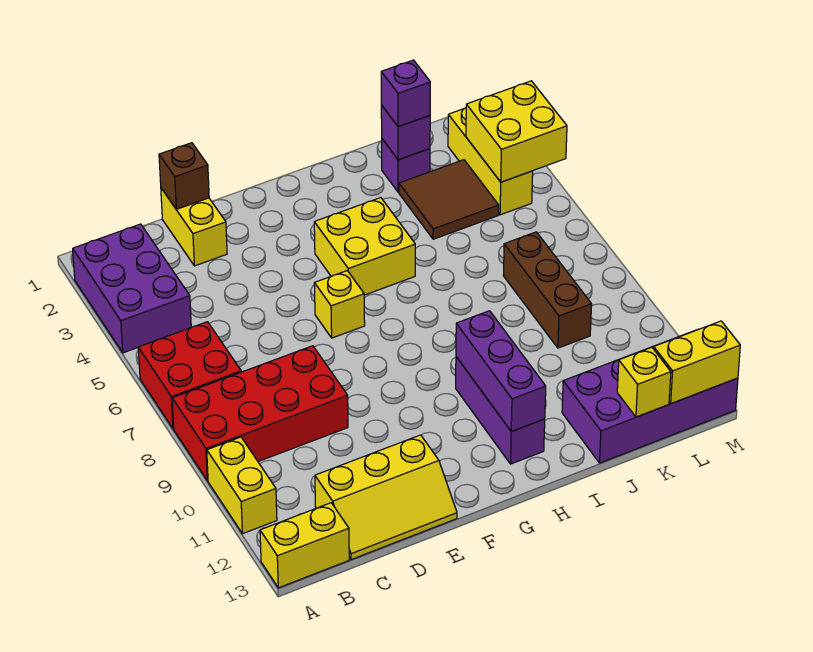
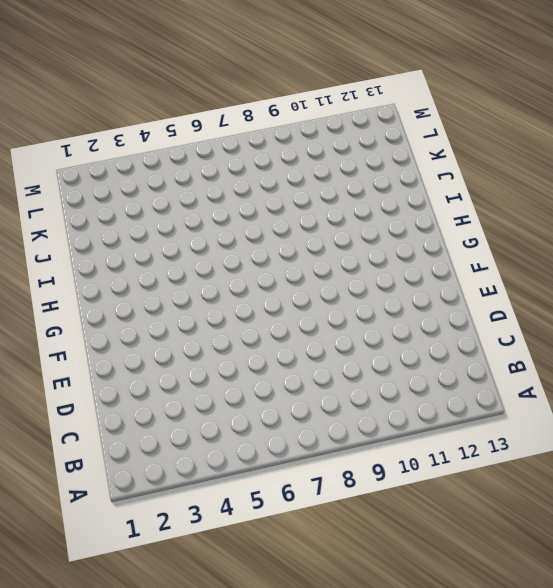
none -> purple brick A2:B4 level 1
none -> red brick A6:B7 level 1
none -> red brick A8:D9 level 1

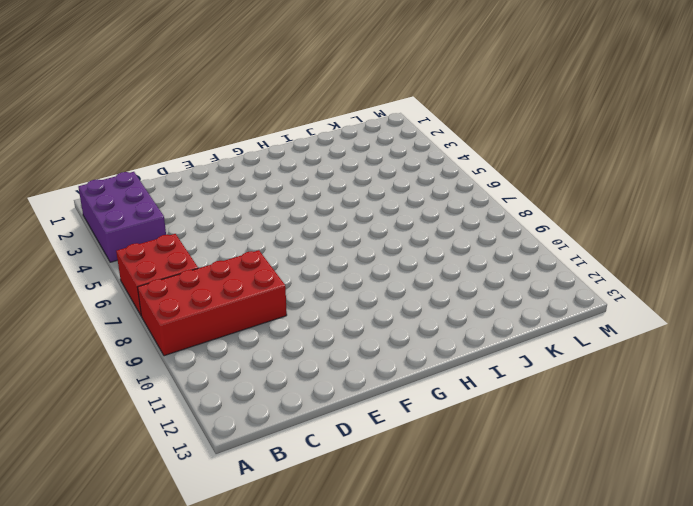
none -> yellow brick A10:A11 level 1
none -> yellow brick A13:B13 level 1
none -> yellow slope C12:E13 level 1 top 12

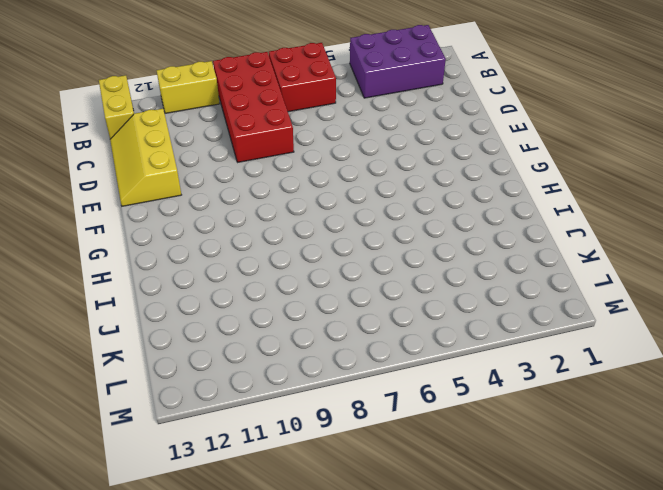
none -> yellow brick D1:D2 level 1
none -> yellow brick F6 level 1
none -> yellow brick G4:H5 level 1

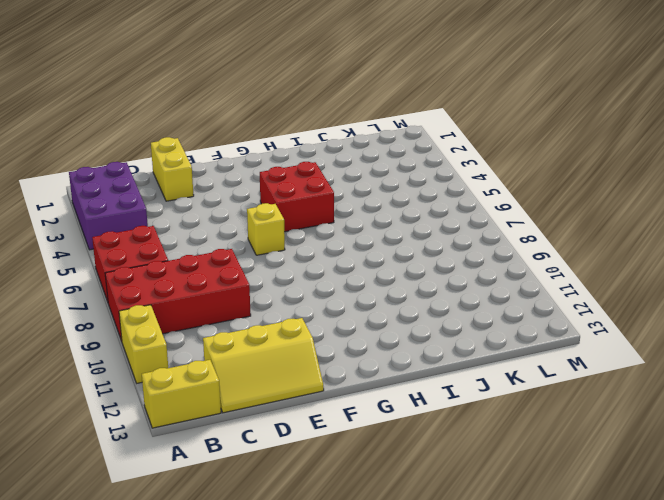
red brick G4:H5 level 1 -> yellow brick G4:H5 level 1
none -> purple brick H10:H12 level 1
none -> purple brick J2 level 1
none -> brown tile J3:K4 level 1

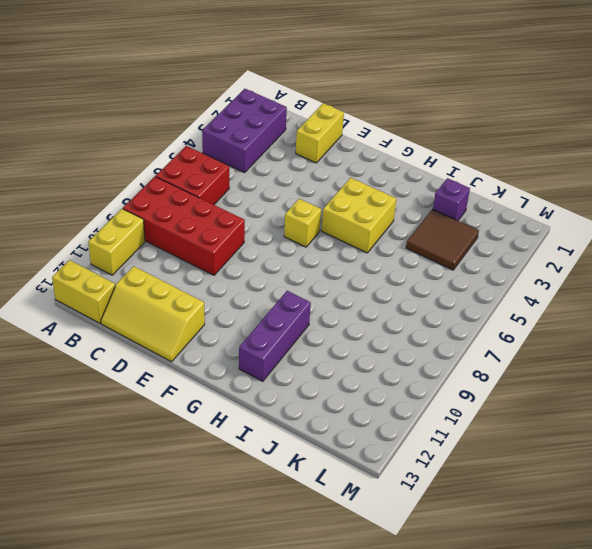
none -> purple brick J12:M13 level 1
none -> brown brick K7:K9 level 1
none -> yellow brick L2:L4 level 1

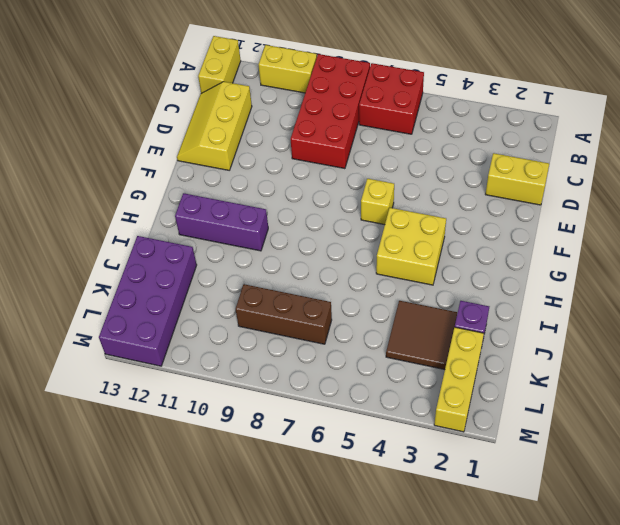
yellow brick K2:M2 level 1 -> yellow brick L2:L4 level 1
none -> purple brick A2:B4 level 1
none -> brown brick D1 level 2
none -> purple brick H10:H12 level 2

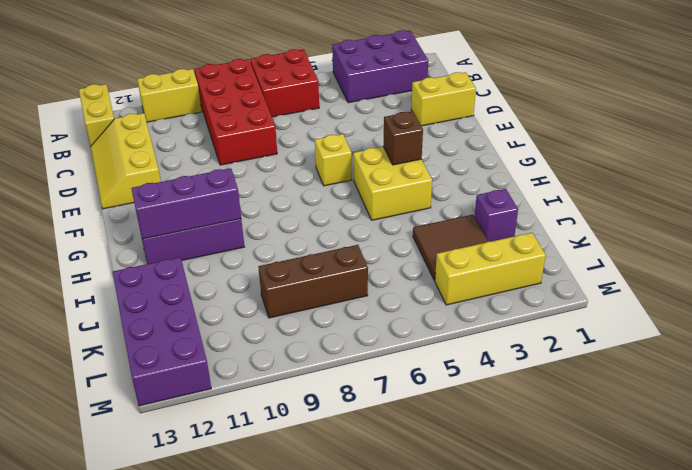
brown brick G4 level 2 -> brown brick D1 level 2
none -> purple brick J2 level 2
none -> yellow brick K13 level 2
none -> yellow brick L3:M4 level 2

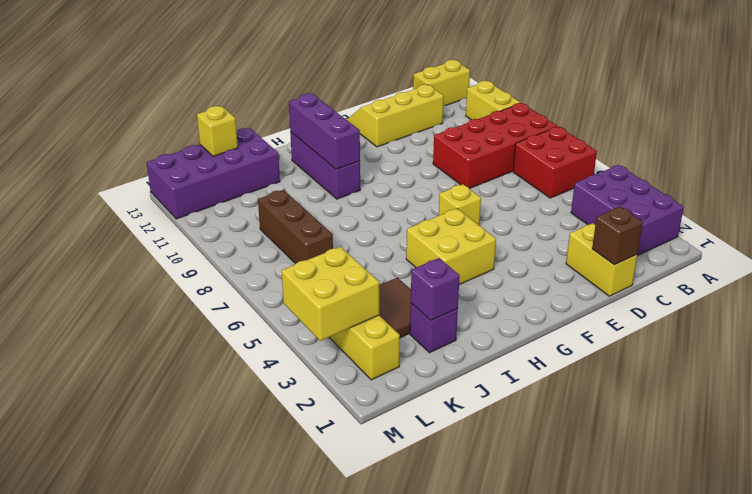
none -> yellow brick L13:M13 level 2
none -> purple brick J2 level 3

